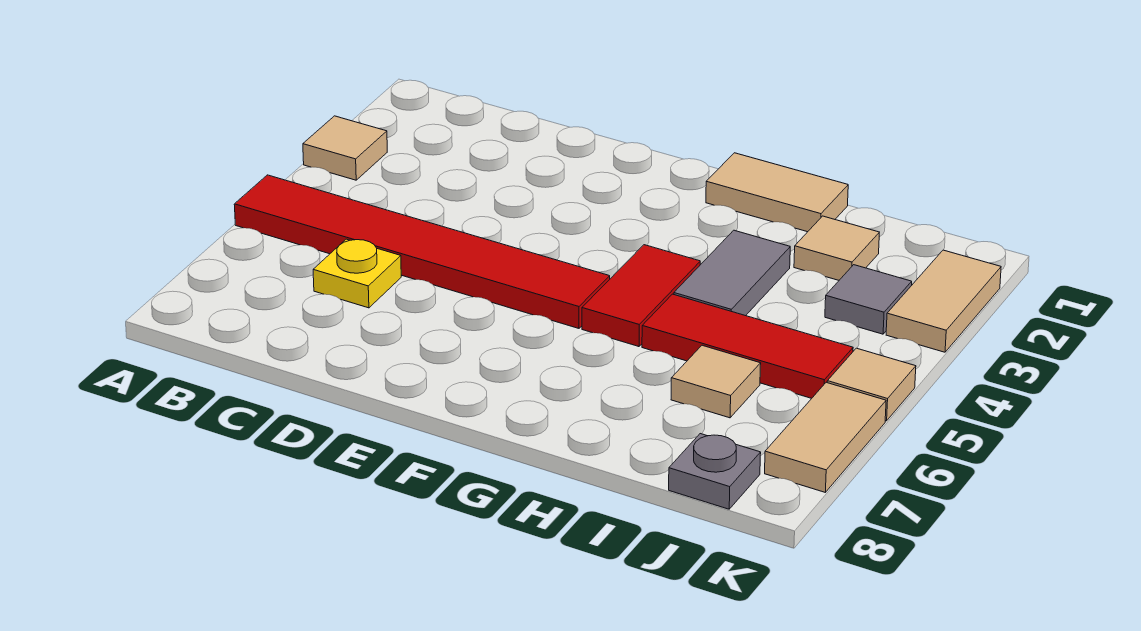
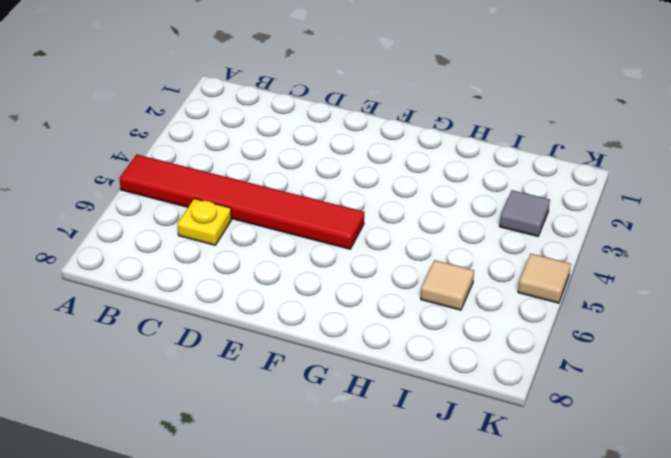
none -> tan tile A3 level 1
none -> tan tile G1:H1 level 1
none -> red tile G4:G5 level 1

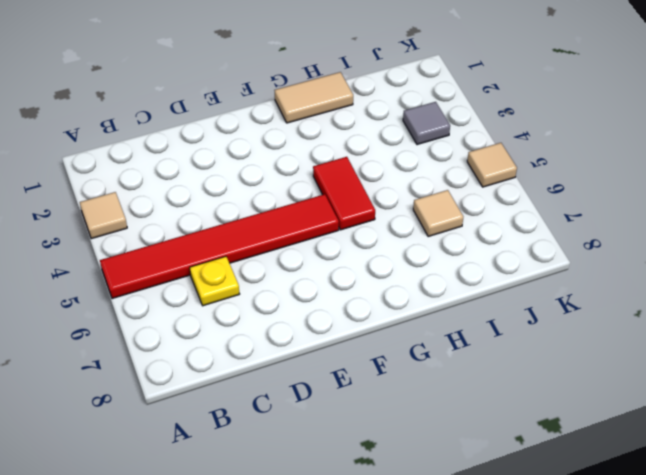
none -> grey tile H3:H4 level 1
none -> red tile H5:J5 level 1
none -> tan tile I2 level 1

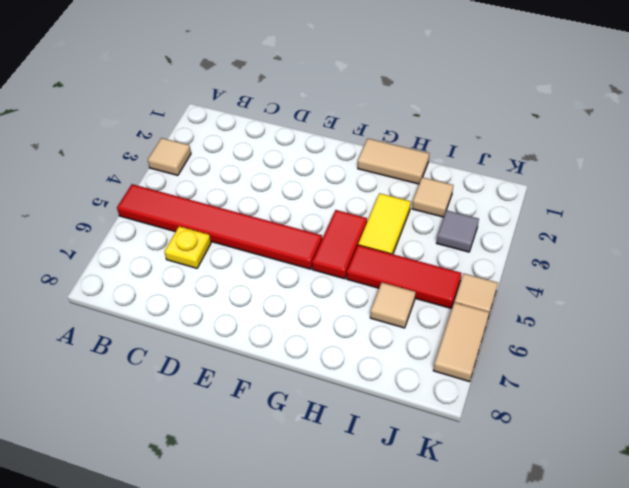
yellow tile H3:H4 level 1 -> grey tile H3:H4 level 1
none -> grey plate J8 level 1
none -> tan tile K2:K3 level 1

